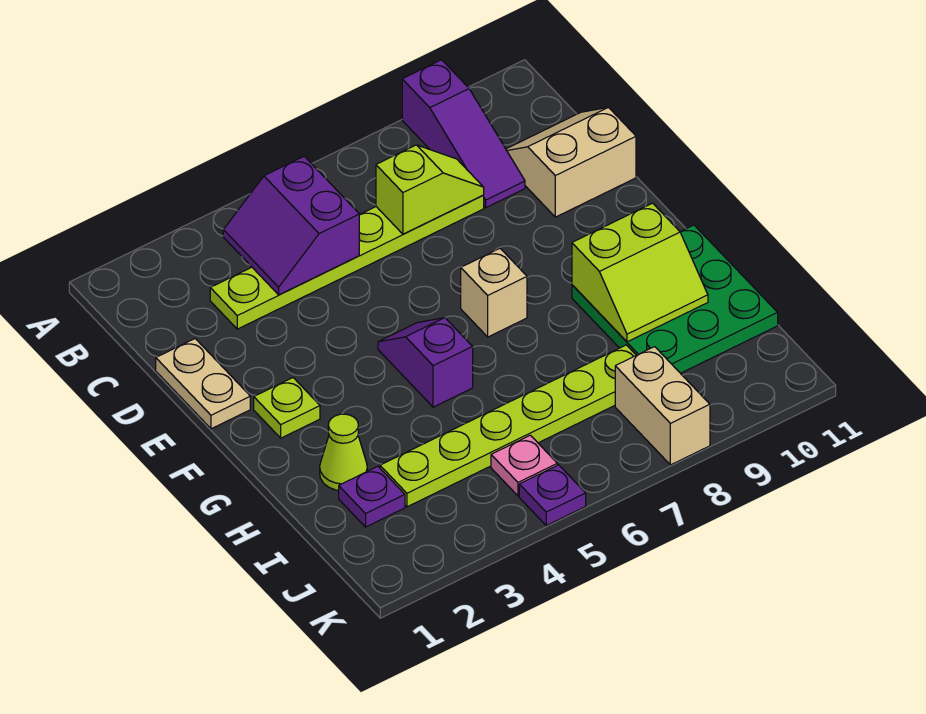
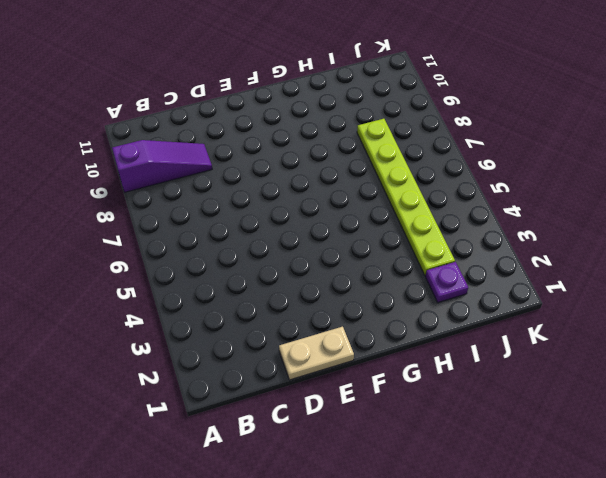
none -> lime plate C3:C8 level 1
none -> tan slope C10:D11 level 1 top D
none -> lime plate F2 level 1

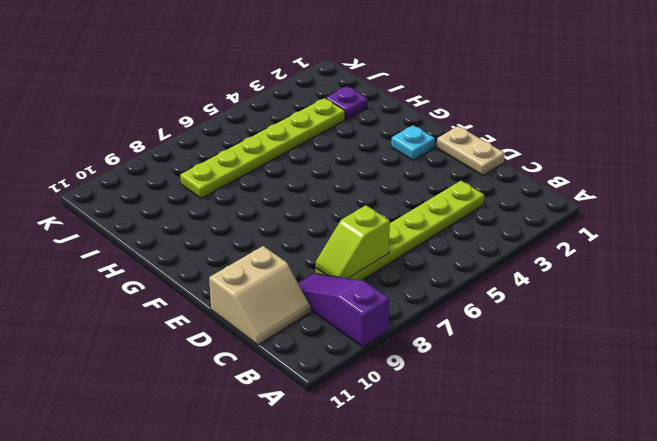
cyan plate F2 level 1 -> lime plate F2 level 1
none -> purple slope F5:G5 level 1 top G
none -> tan brick F7 level 1
none -> green plate G9:I11 level 1

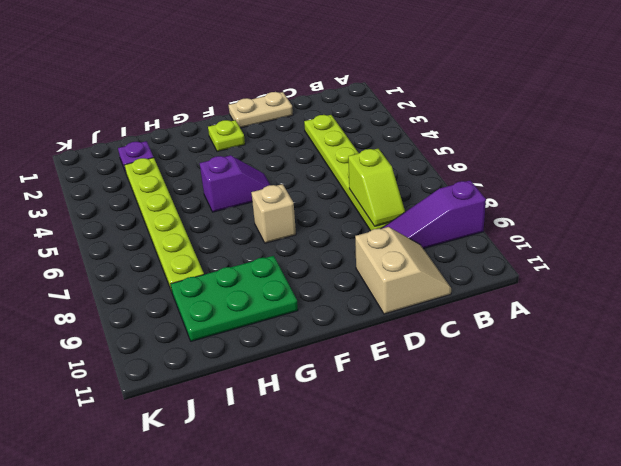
green plate G9:I10 level 1 -> green plate G9:I11 level 1
none -> lime cone H2 level 1
none -> pink plate J5 level 1
none -> tan brick J8:K8 level 1

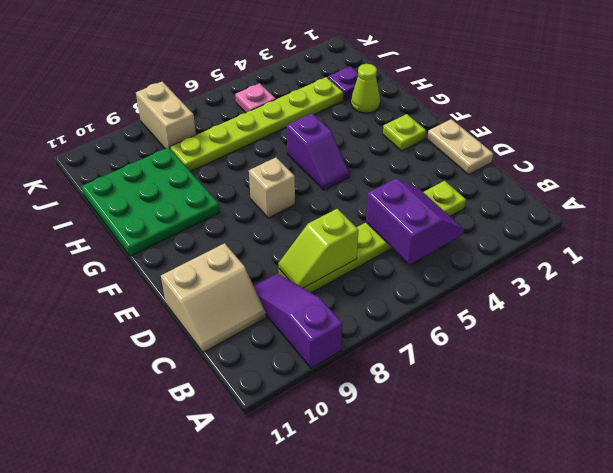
none -> purple plate K5 level 1
none -> lime slope G9:H10 level 2 top G

